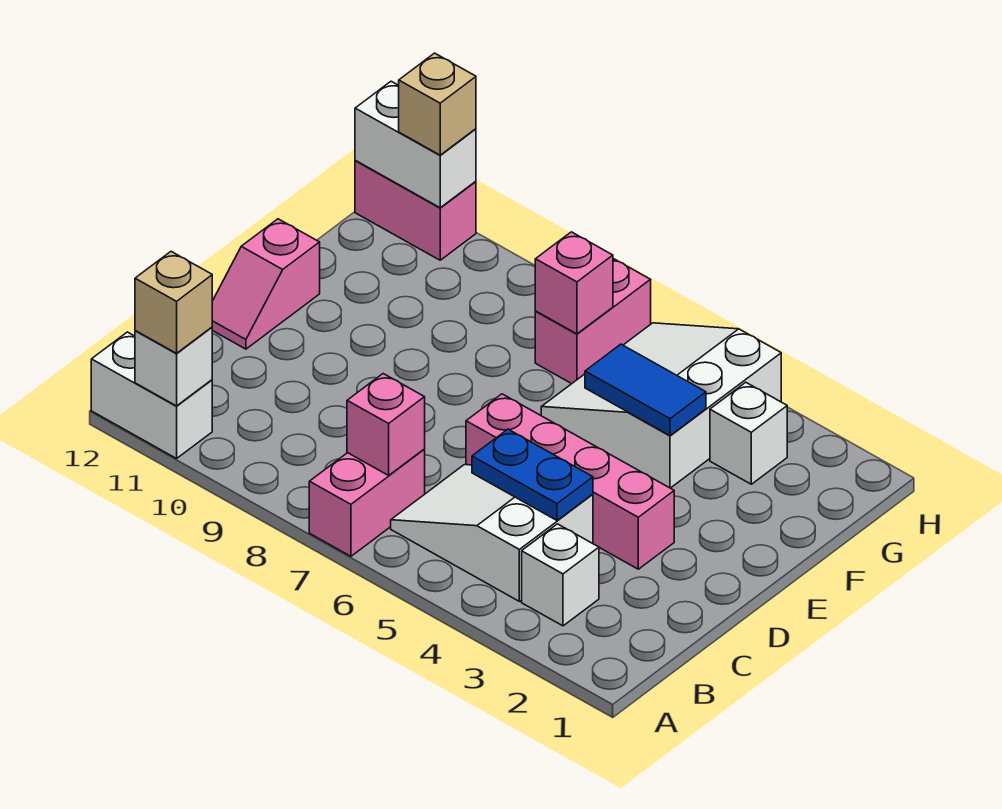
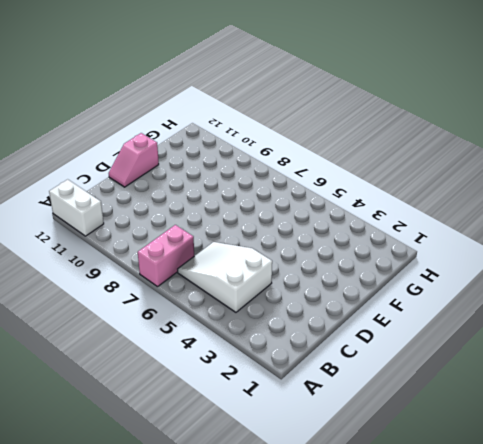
none -> white brick B3 level 1
none -> pink brick D3:D6 level 1
none -> white slope F4:H6 level 1 top 4

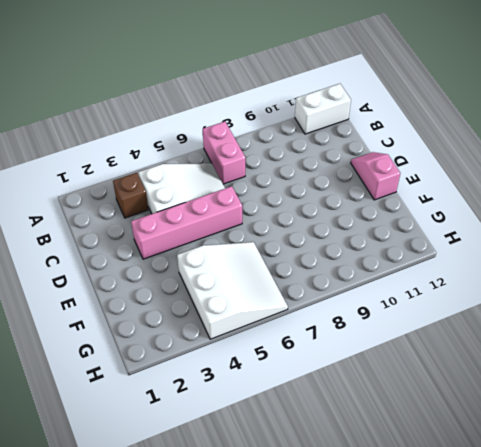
brown brick B3 level 1 -> white brick B3 level 1
none -> white brick G3 level 1
none -> pink brick G7:H7 level 1
none -> pink brick H11:H12 level 1

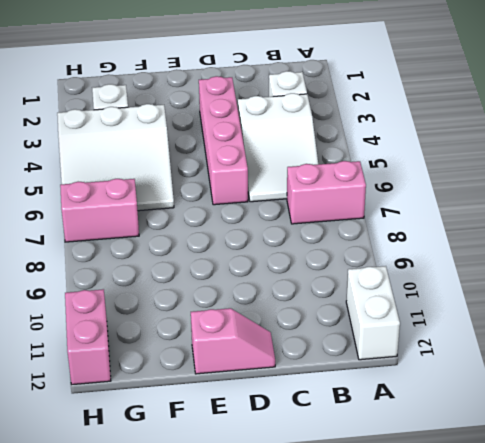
none -> white brick A11 level 2
none -> pink brick B7 level 2
none -> blue plate C4:C5 level 2

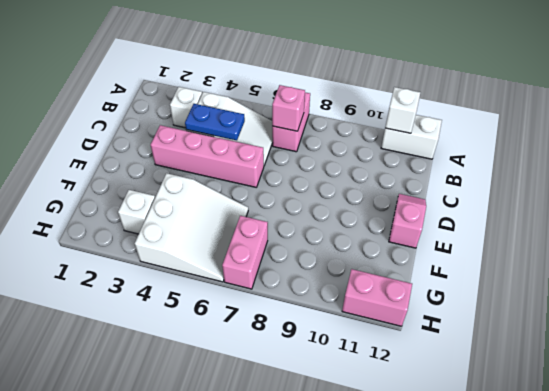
none -> blue tile F4:F5 level 2
none -> pink brick G7 level 2
none -> white brick H11:H12 level 2

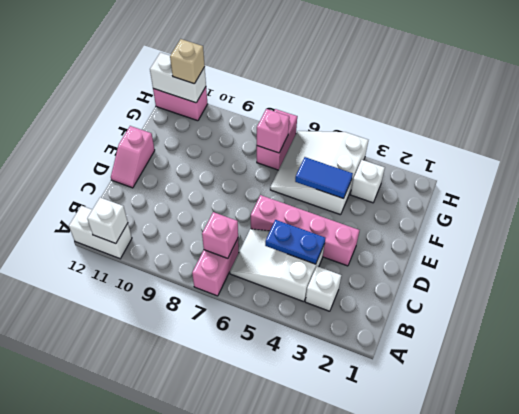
none -> tan brick A11 level 3

